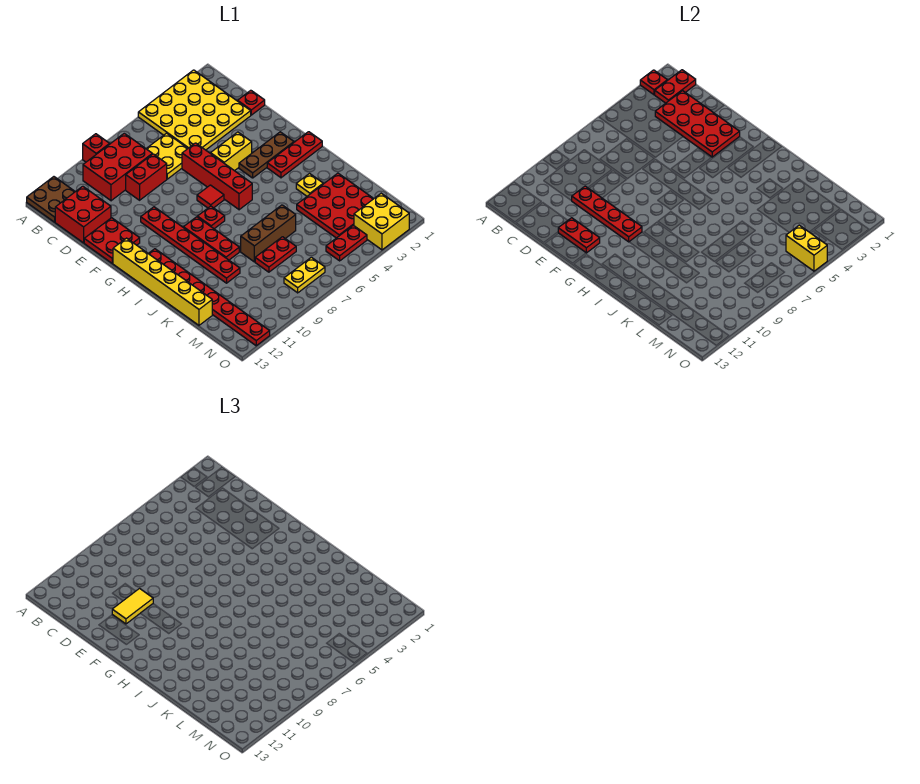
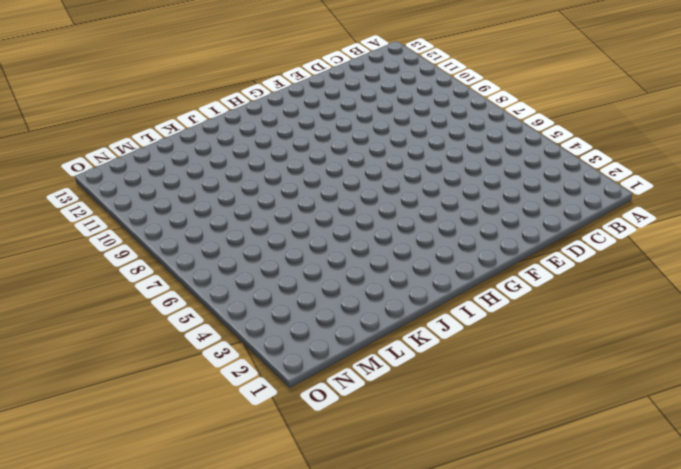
none -> yellow plate A2:D5 level 1
none -> red brick A9 level 1
none -> brown plate A12:B13 level 1
none -> red brick B8:C10 level 1

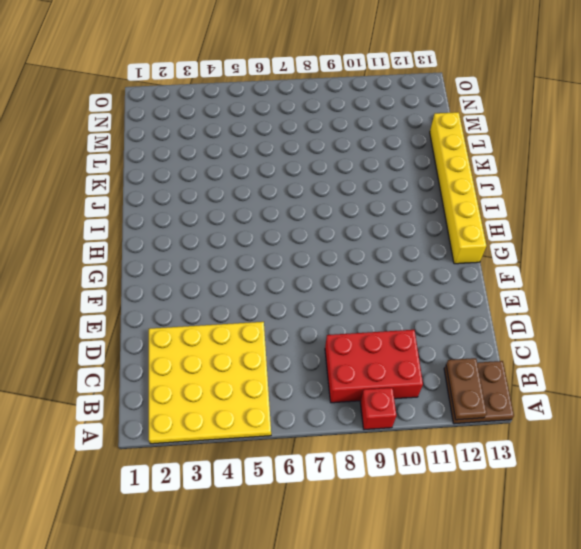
brown plate A12:B12 level 2 -> none
none -> yellow plate C6:D7 level 1
none -> red brick C12:D13 level 1
none -> red plate D1 level 1
none -> red brick D8:D9 level 1

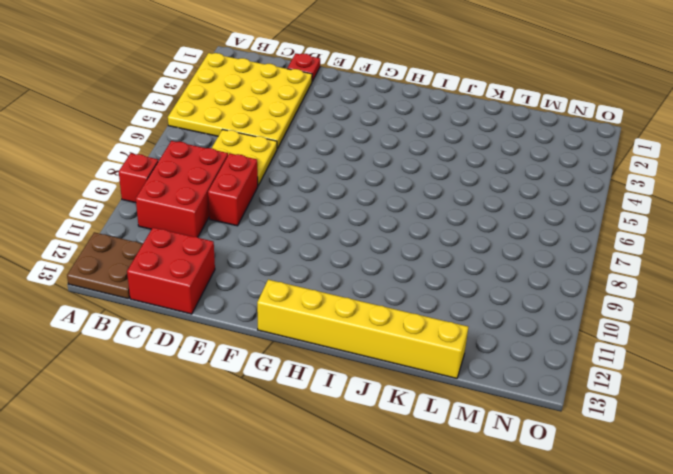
none -> red brick E6:H6 level 1
none -> red plate E12:F13 level 1
none -> yellow brick F4:F5 level 1
none -> red plate F10:K10 level 1

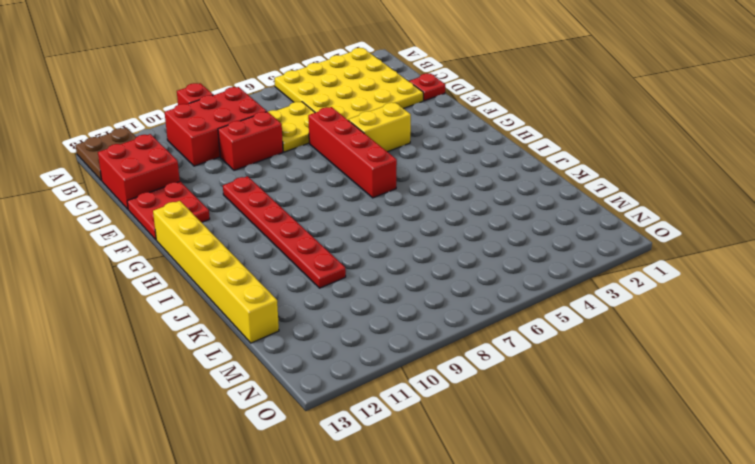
none -> brown plate G2:G4 level 1
none -> red tile G7 level 1
none -> red plate H1:H3 level 1
none -> red plate H8 level 1

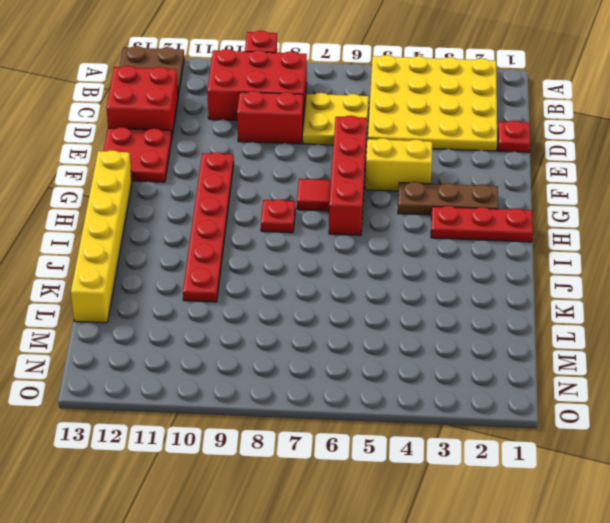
none -> red plate H9:J9 level 1
none -> red plate H12:O12 level 1
none -> yellow plate J3 level 1
none -> red plate K2:M4 level 1

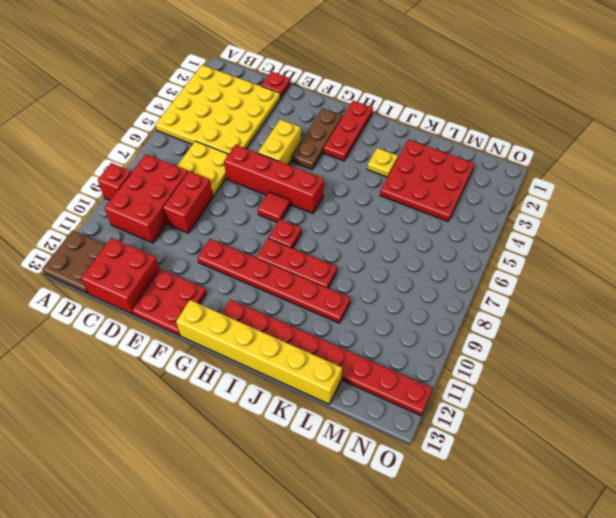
none -> brown brick K6:K8 level 1
none -> red plate L7:L8 level 1
none -> yellow brick N2:O3 level 1
none -> red plate N4:N5 level 1

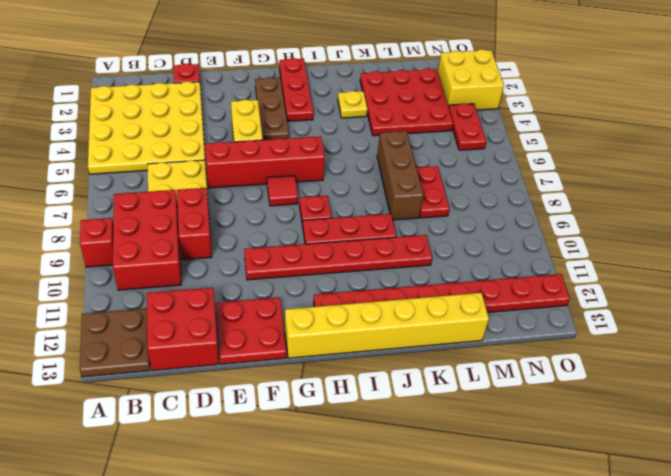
none -> yellow plate N7:N8 level 1
none -> red plate A2 level 2
none -> red plate B1:B2 level 2
none -> red plate C2:F3 level 2

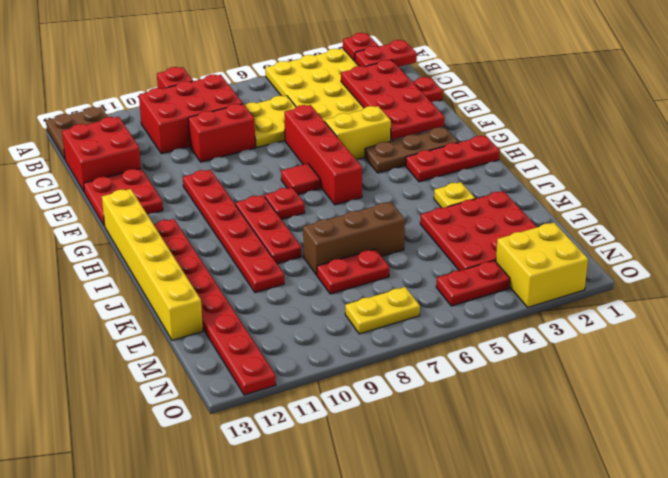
none -> red plate D10:G10 level 2
none -> red plate E12:F12 level 2
none -> yellow brick N5:O5 level 2
none -> yellow tile E10:E11 level 3

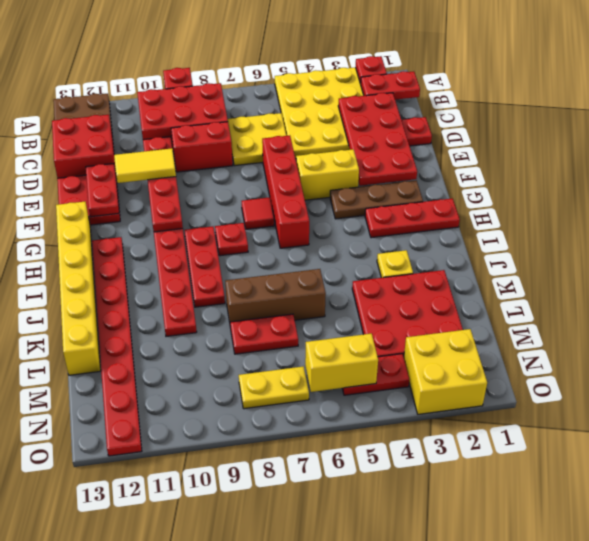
yellow brick N5:N6 level 2 -> yellow brick N5:O5 level 2

